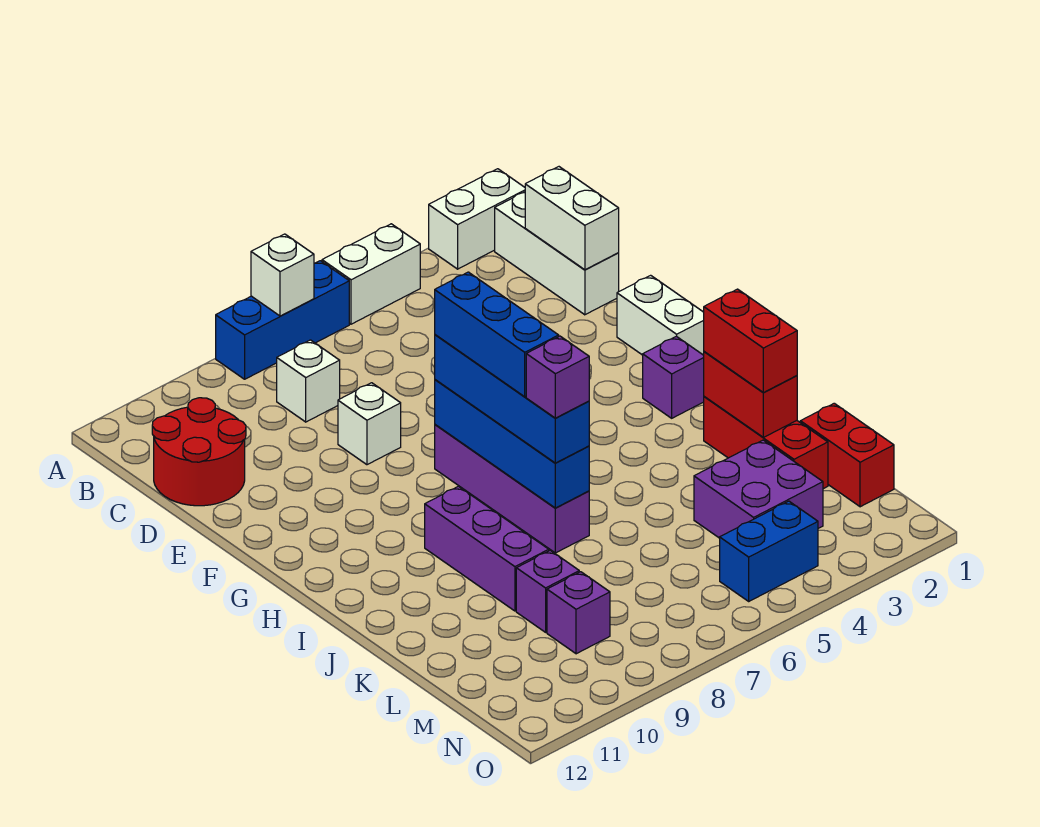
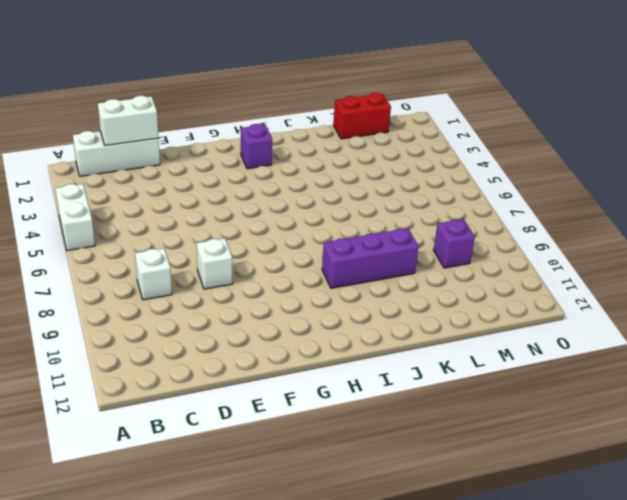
none -> white brick A1:A2 level 1
none -> blue brick A6:A8 level 1
none -> red round brick C11:D12 level 1

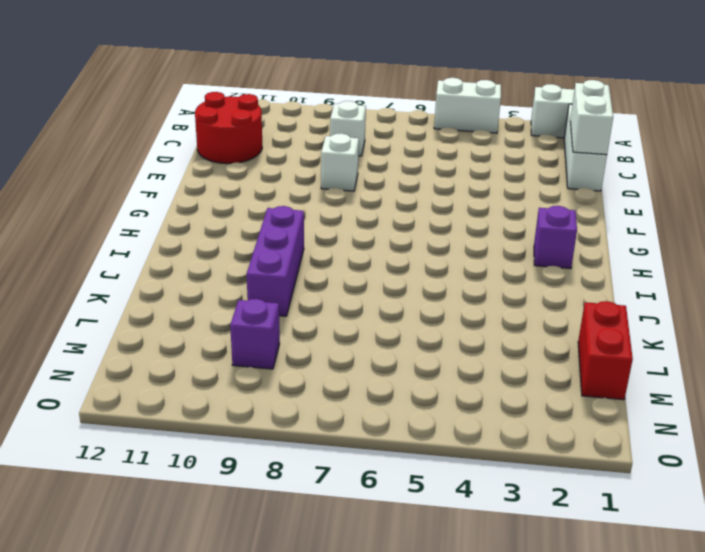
none -> blue brick A6:A8 level 1
none -> white brick F1:G1 level 1
none -> purple brick G7:J7 level 1

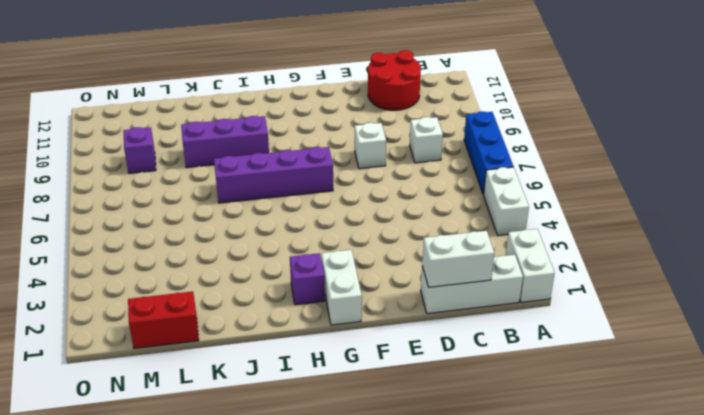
white brick G1:G2 level 1 -> white brick F1:G1 level 1
none -> red brick J2:L2 level 1
none -> purple brick L3:M4 level 1
none -> purple brick L9 level 1

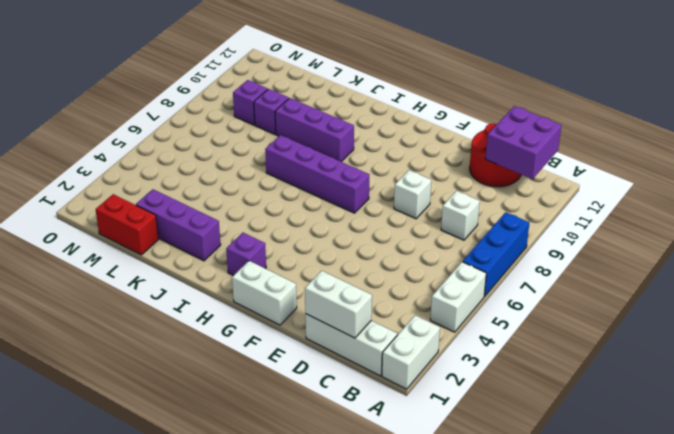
purple brick B11:C12 level 2 -> purple brick L3:M4 level 1
purple brick J2:L2 level 1 -> red brick J2:L2 level 1
none -> blue brick N4:N5 level 1
none -> white brick A7 level 2
none -> blue brick G7:J7 level 2

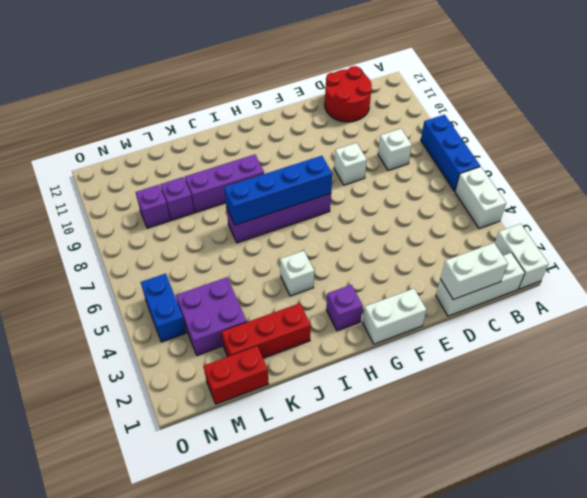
white brick I4 level 1 -> white brick A7 level 2
none -> red brick J2:K2 level 2
none -> blue brick G7:J7 level 3
none -> red brick J2:K2 level 3

